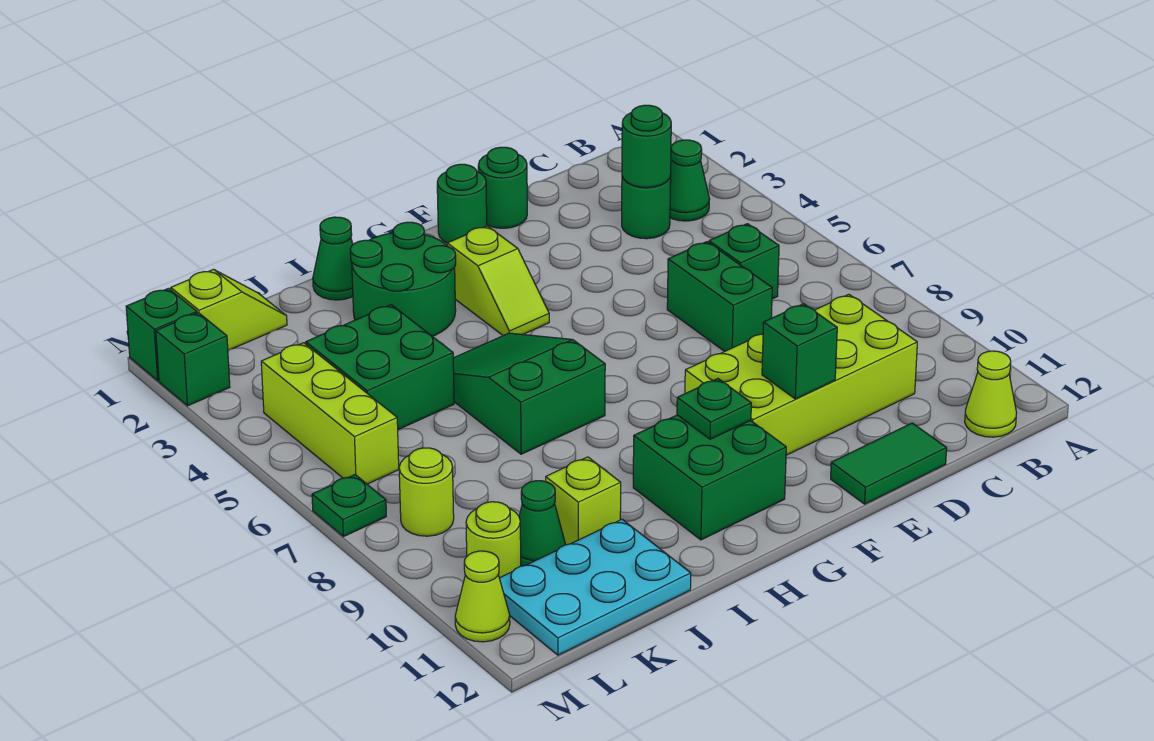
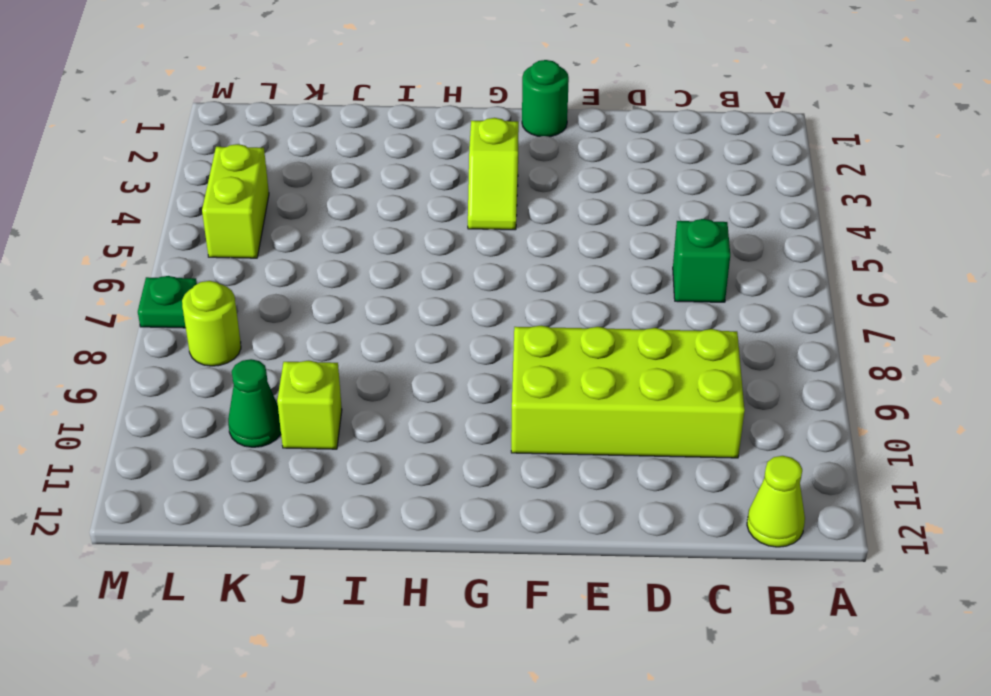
lime brick L4:L5 level 1 -> lime brick L4:L6 level 1
none -> green cone B3 level 1
none -> green round brick C3 level 1
none -> green brick D6:D7 level 1

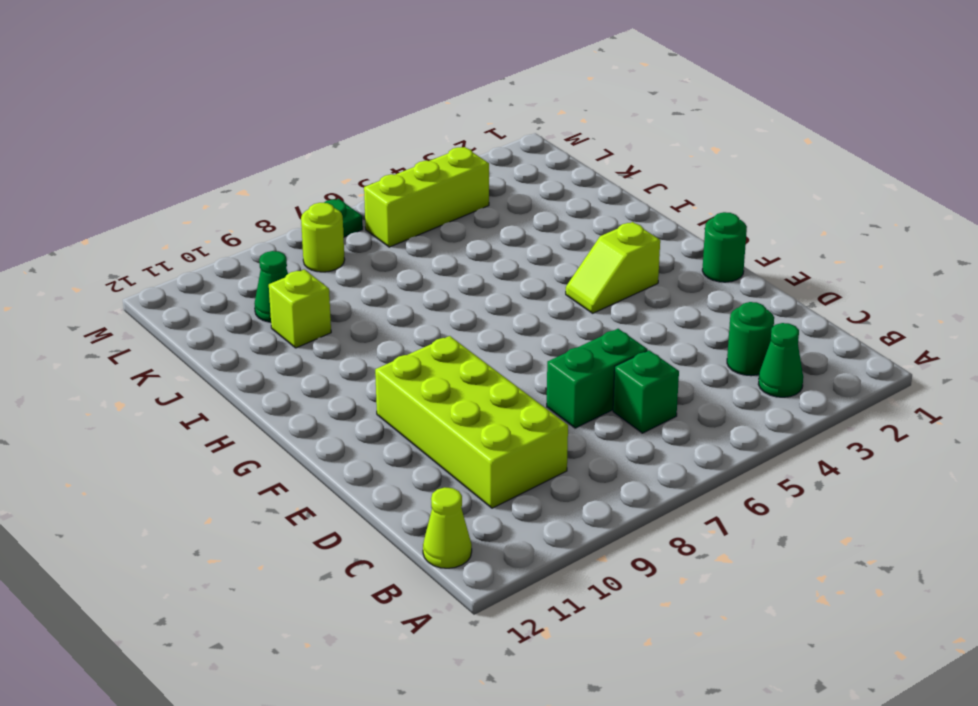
none -> green tile D12:E12 level 1
none -> green round brick E1 level 1
none -> green brick G10:H11 level 1

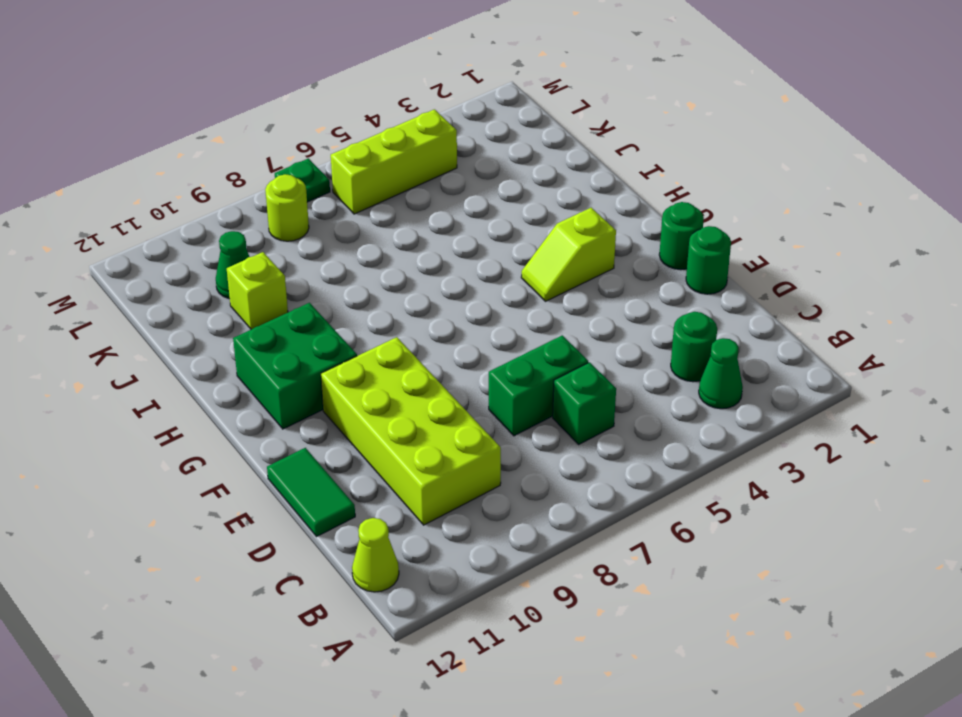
none -> green round brick H2:I3 level 1
none -> green slope H5:I7 level 1 top 7
none -> green cone I1 level 1

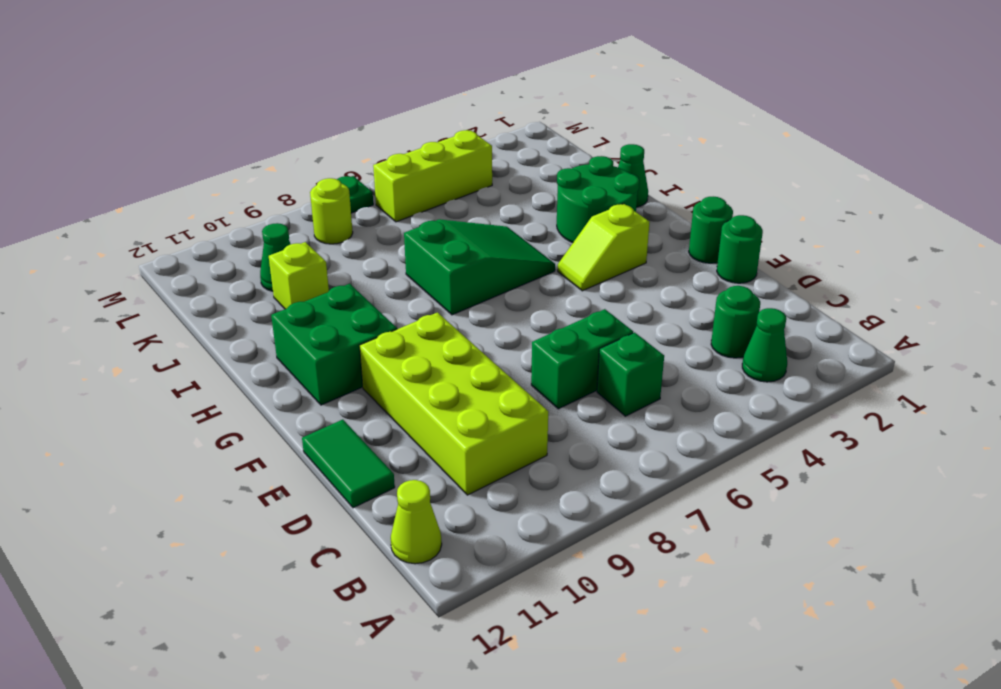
none -> green brick J4:K5 level 1
none -> cyan plate J11:L12 level 1
none -> lime slope K1:L1 level 1 top L

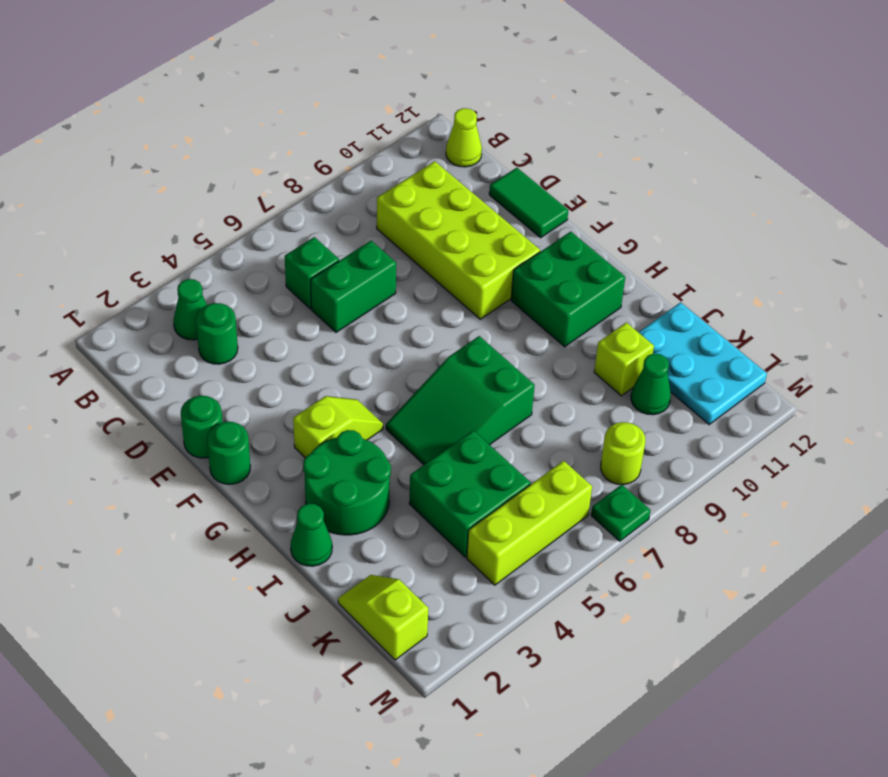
none -> lime round brick L10 level 1
none -> green brick M1 level 1
none -> green brick M2 level 1

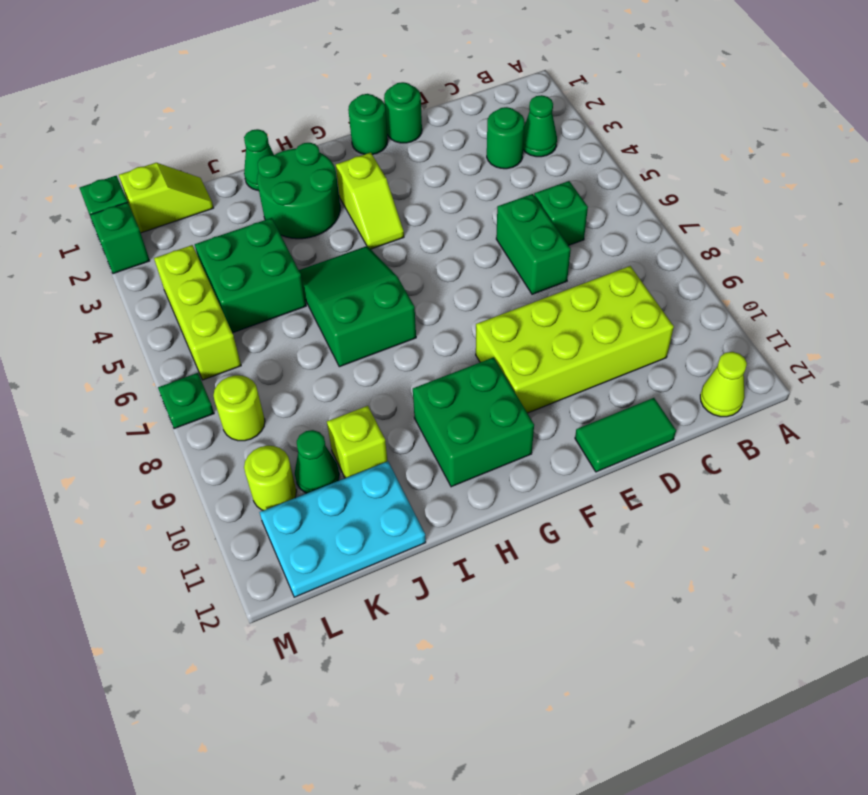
none -> lime cone M11 level 1
none -> green round brick C3 level 2
none -> green brick E10 level 2

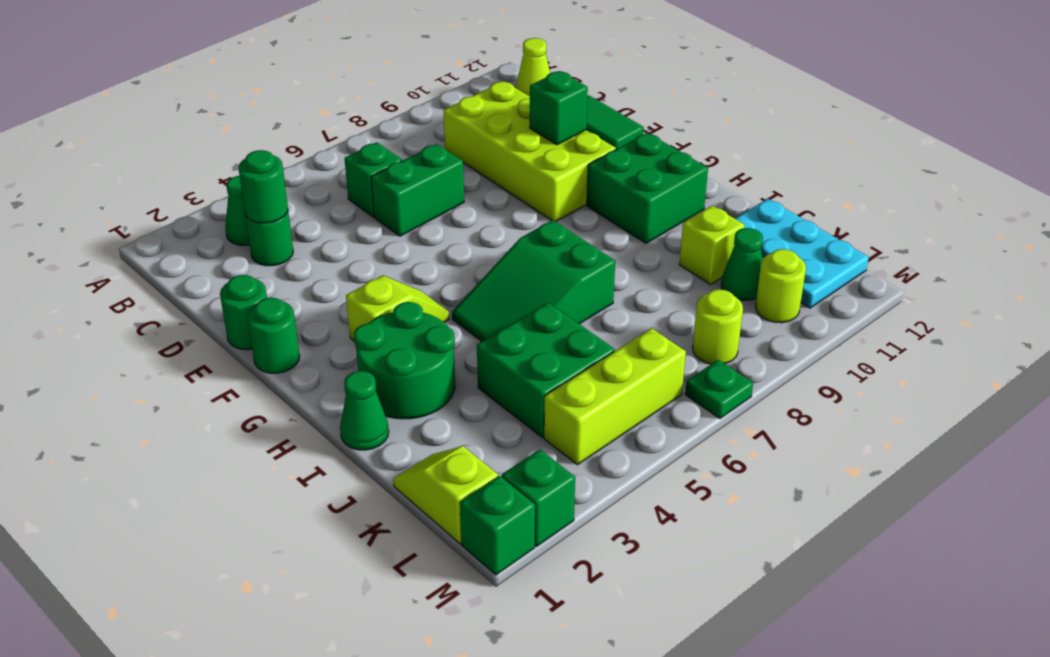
none -> lime cone M11 level 1
none -> green plate G10 level 2

